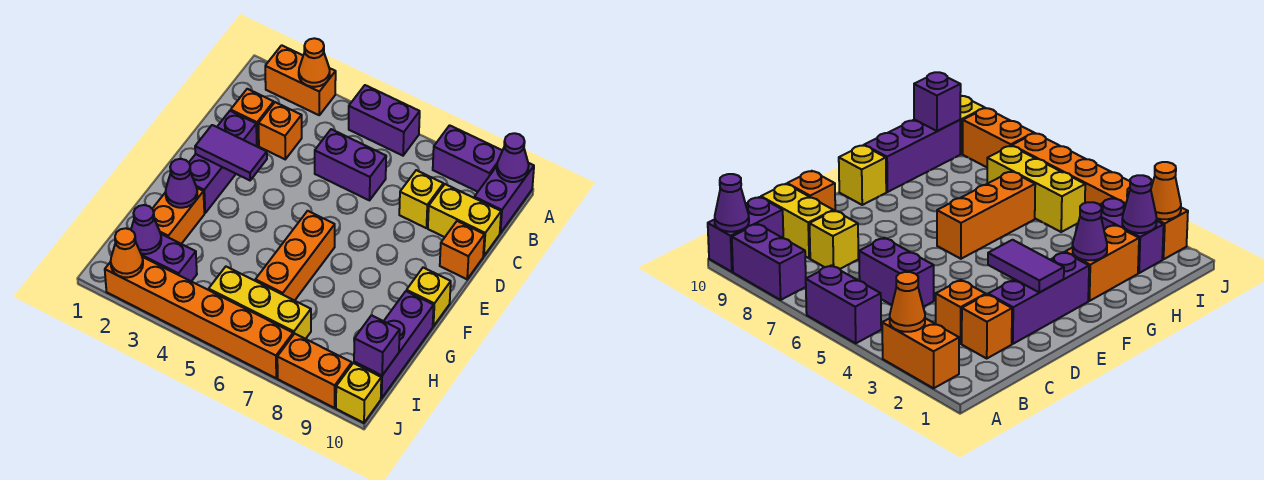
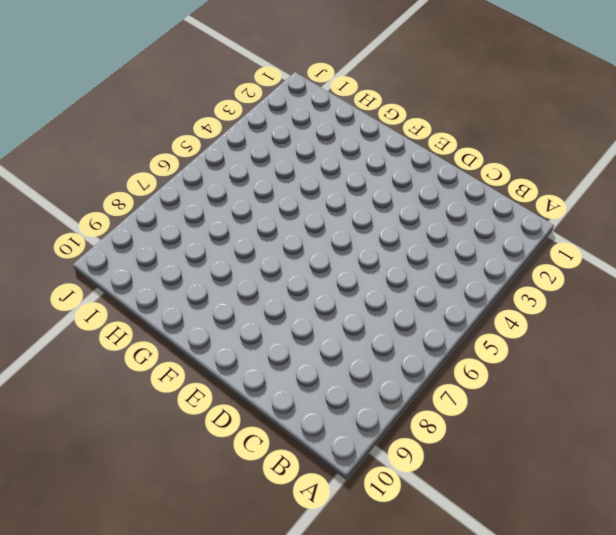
none -> orange brick A2:A3 level 1
none -> purple brick A5:A6 level 1
none -> purple brick A8:A9 level 1

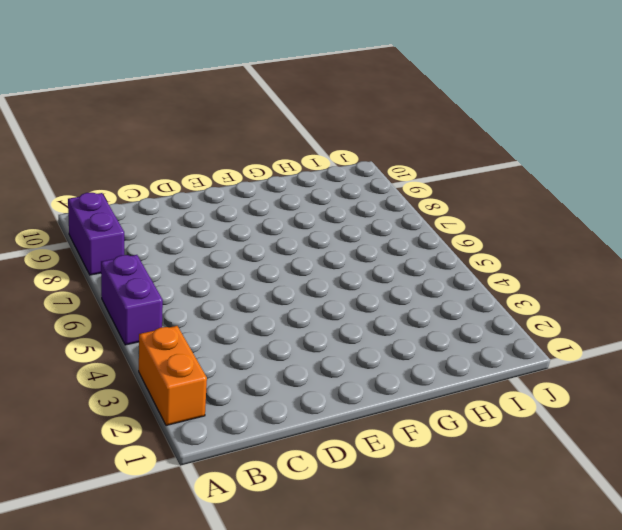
none -> purple brick A10:B10 level 1
none -> orange brick C2 level 1
none -> orange brick C3 level 1

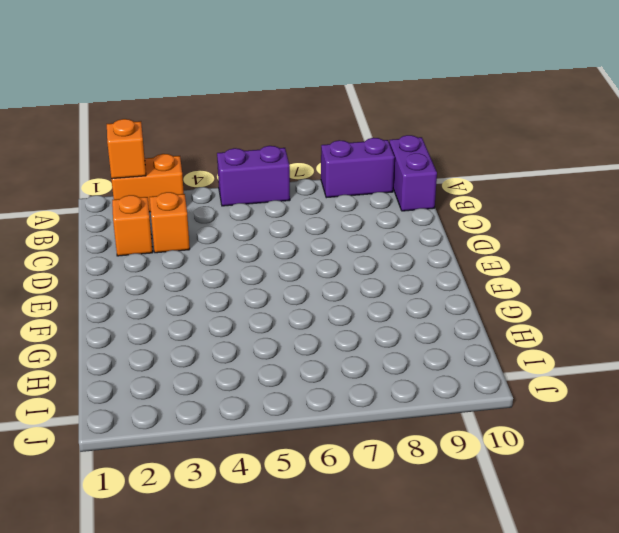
orange brick A2 level 2 -> orange brick D10 level 1
none -> purple brick C5:C6 level 1
none -> yellow brick C8 level 1
none -> yellow brick C9:C10 level 1

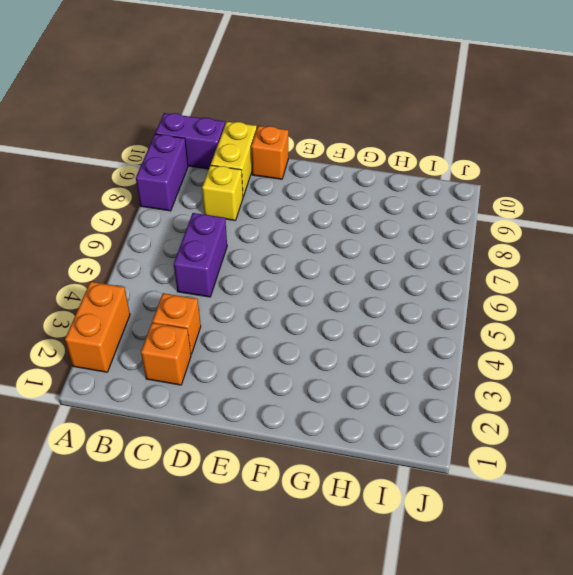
none -> purple brick A5:A6 level 1
none -> purple brick D2:F2 level 1
none -> orange brick F6:H6 level 1

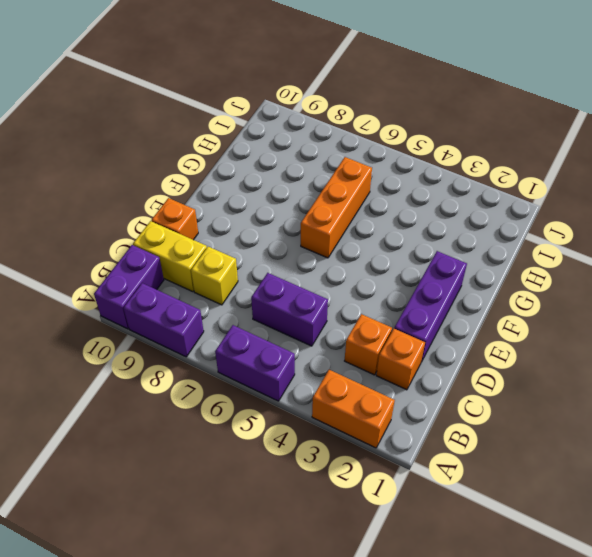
none -> yellow brick F10 level 1
none -> orange brick G2:H2 level 1
none -> purple brick G10:I10 level 1

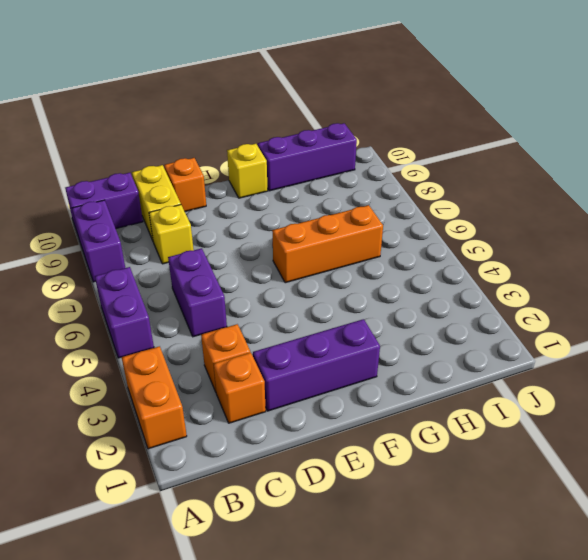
none -> orange brick G2:H2 level 1
none -> purple brick I2:I3 level 1
none -> yellow brick I5:I7 level 1

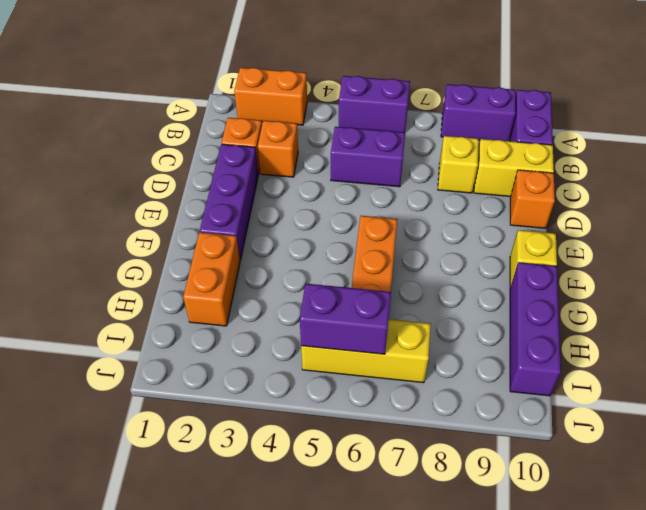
purple brick I5:I6 level 2 -> purple brick I2:I3 level 1
none -> orange brick J2:J7 level 1
none -> orange brick J8:J9 level 1
none -> yellow brick J10 level 1

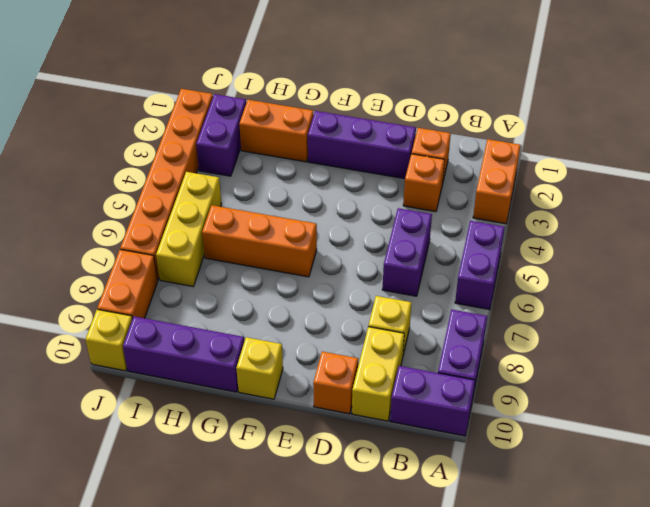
none -> orange cone A3 level 2
none -> purple cone A10 level 2
none -> purple tile E2:E3 level 2

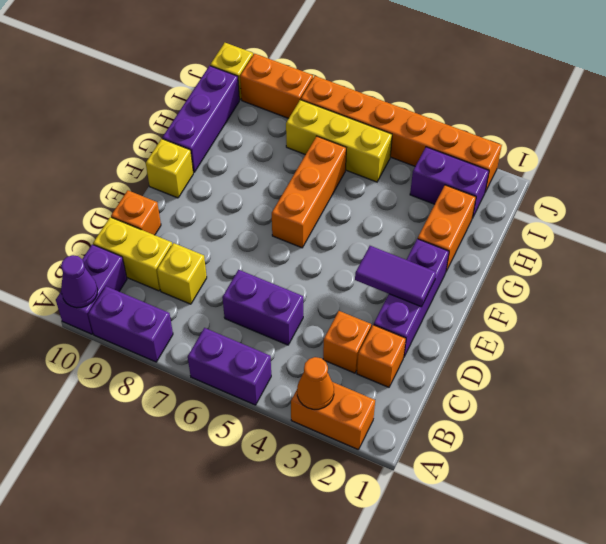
none -> purple cone G2 level 2
none -> purple cone I2 level 2
none -> purple brick I10 level 2

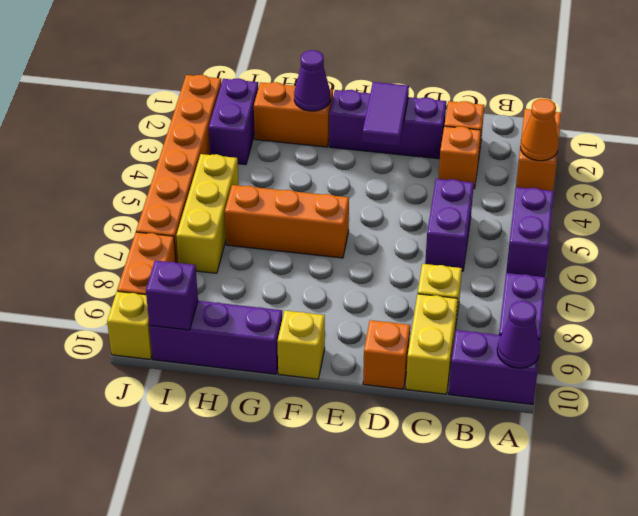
none -> purple cone I2 level 2
none -> orange cone J2 level 2

